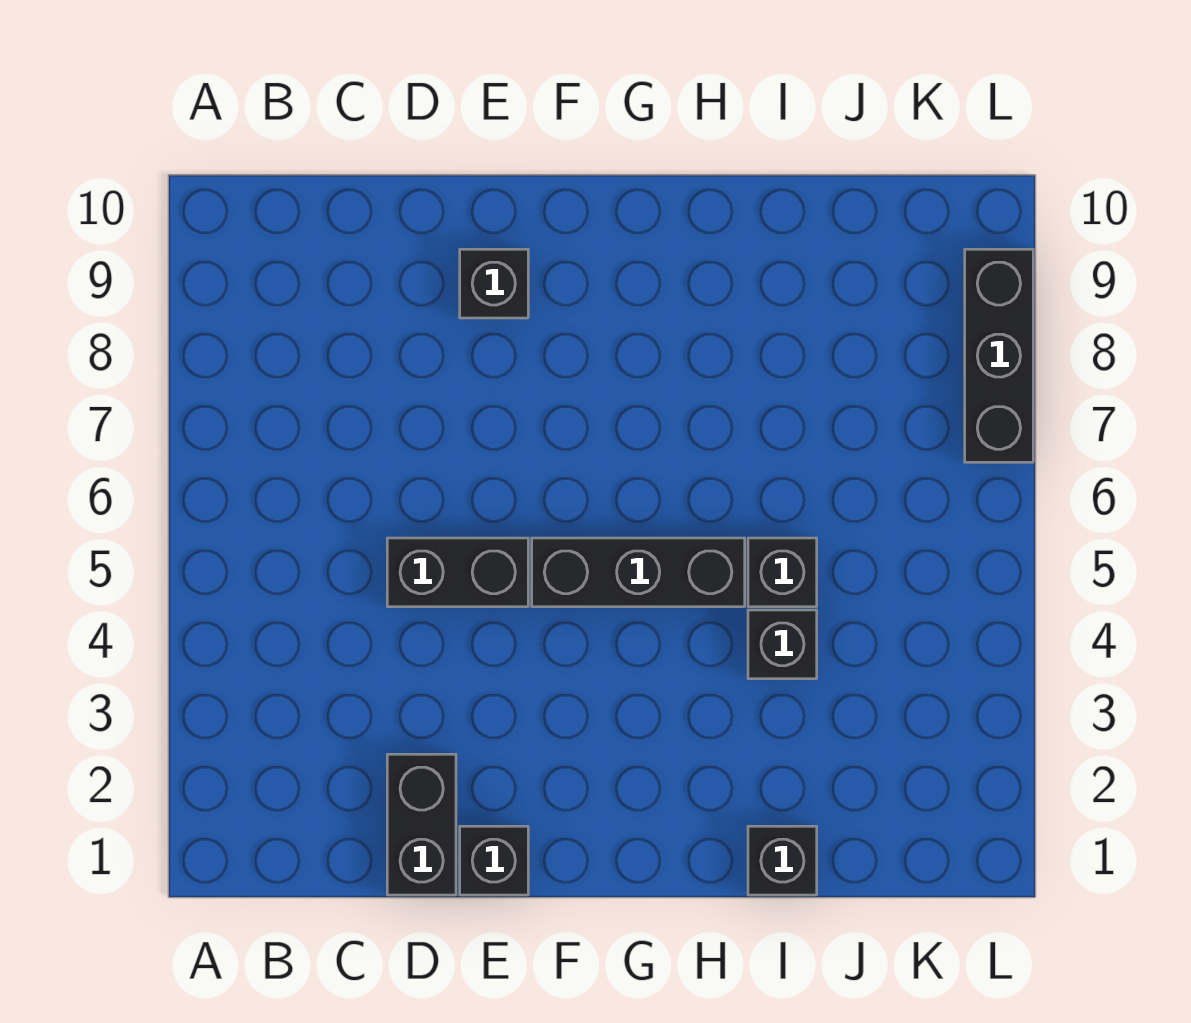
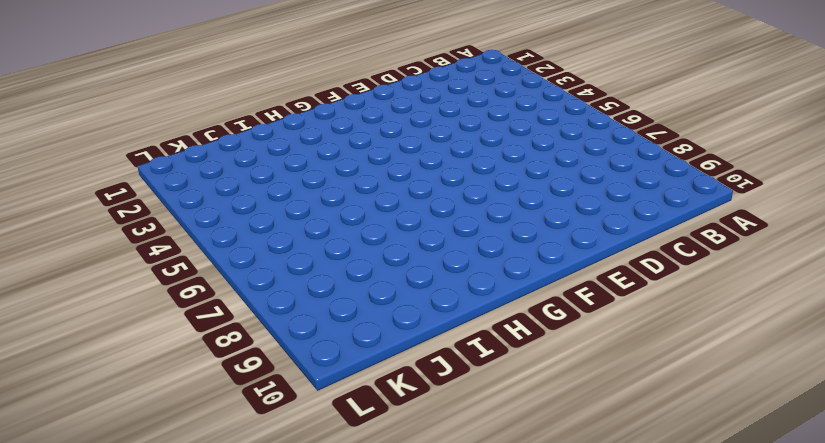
none -> black brick D1:D2 level 1
none -> black brick D5:E5 level 1

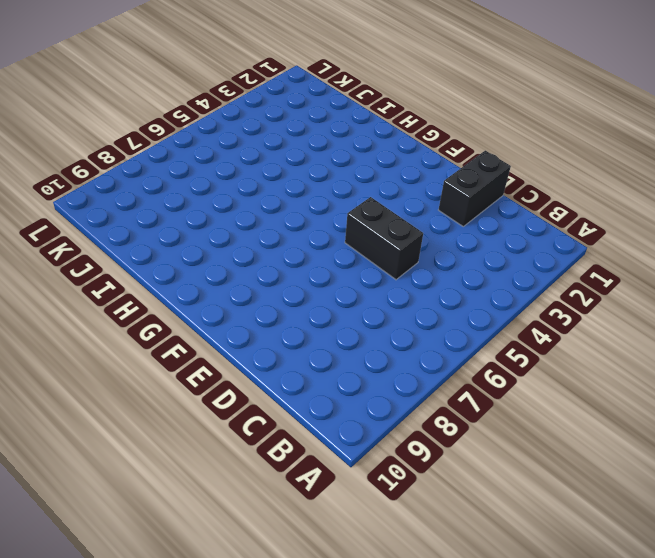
none -> black brick E1 level 1
none -> black brick E9 level 1

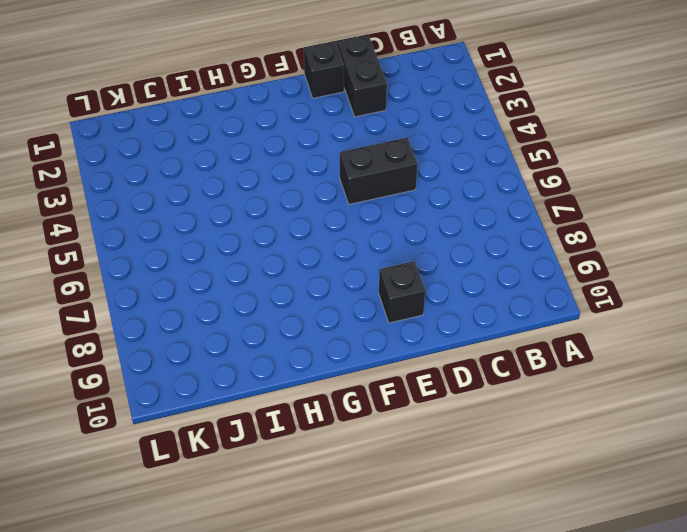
none -> black brick F5:H5 level 1
none -> black brick I1 level 1

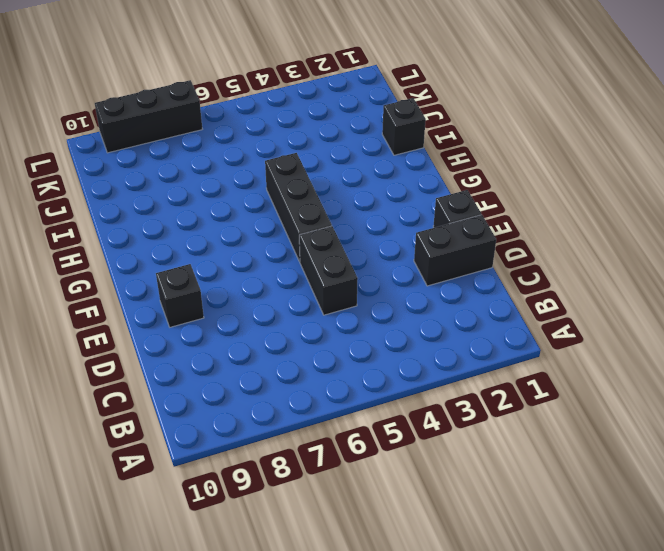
none -> black brick I4 level 1
none -> black brick I5 level 1

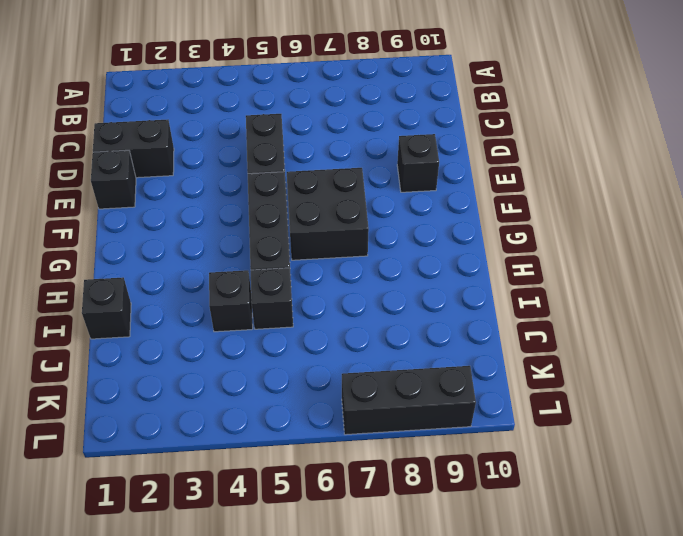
black brick F6:G7 level 1 -> none

